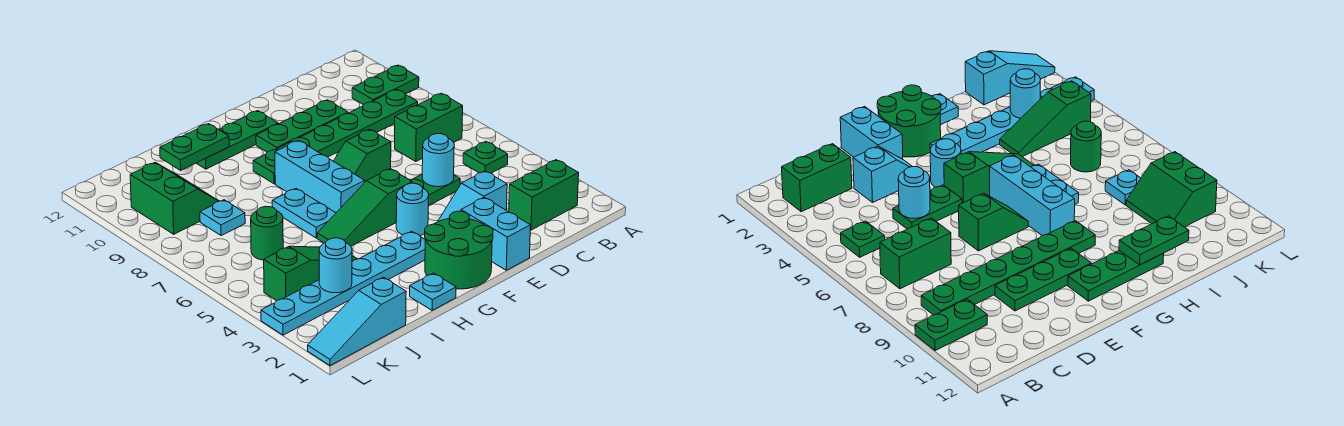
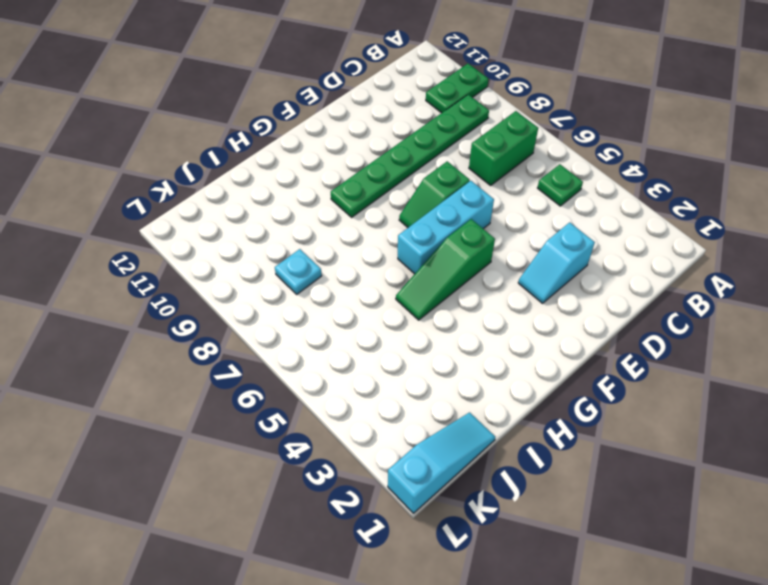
cyan brick E6:G6 level 1 -> cyan brick G6:G8 level 1
cyan slope J1:L1 level 1 top L -> cyan slope J1:L1 level 1 top J
none -> green brick B2:C2 level 1
none -> green plate D5:E5 level 1
none -> green plate D10:F10 level 1

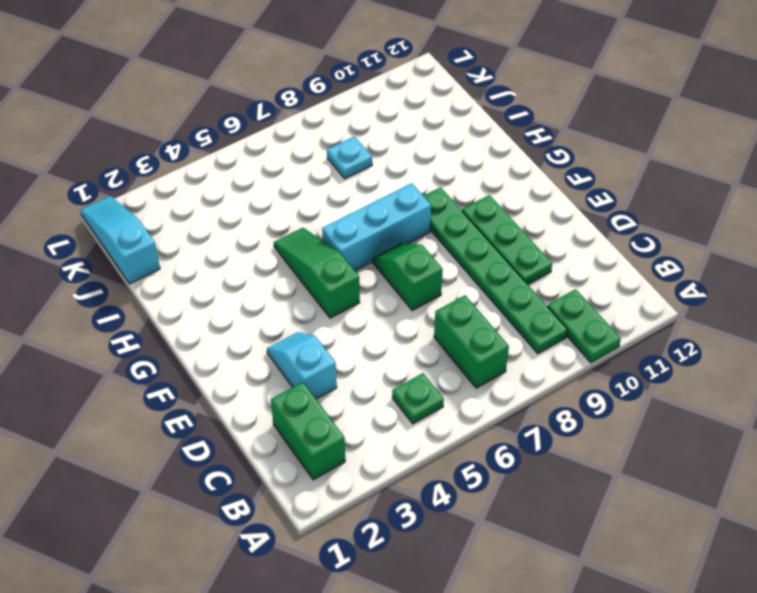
none -> green plate D5:E5 level 1
none -> cyan brick E1:E2 level 1
none -> green round brick F1:G2 level 1

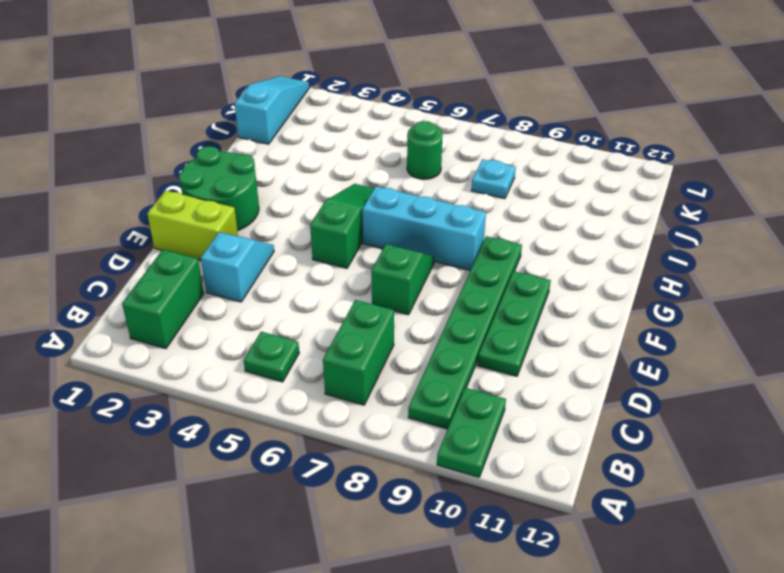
lime brick E1:E2 level 1 -> cyan brick E1:E2 level 1
none -> green plate D5:E5 level 1
none -> cyan round brick F4 level 1
none -> green plate F11:H11 level 1

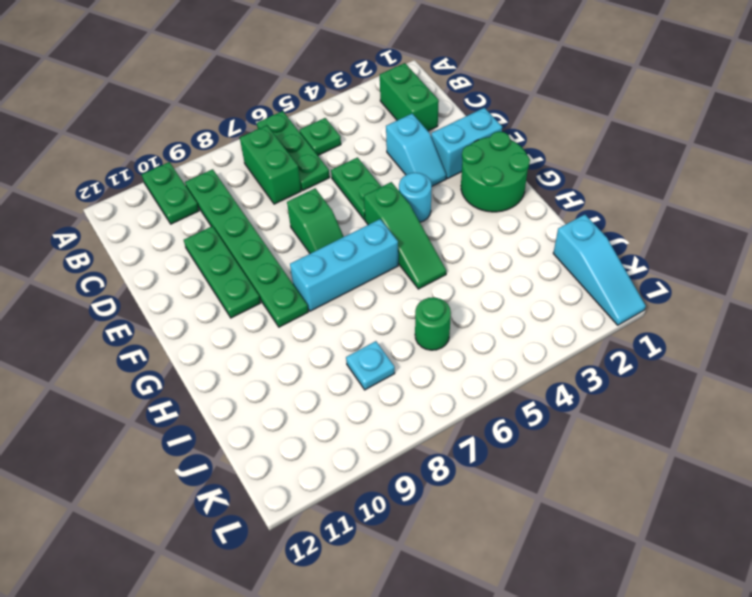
green plate A6:C6 level 1 -> green plate F11:H11 level 1
none -> cyan plate G3:L3 level 1
none -> cyan plate H1 level 1
none -> cyan plate H6:H7 level 1

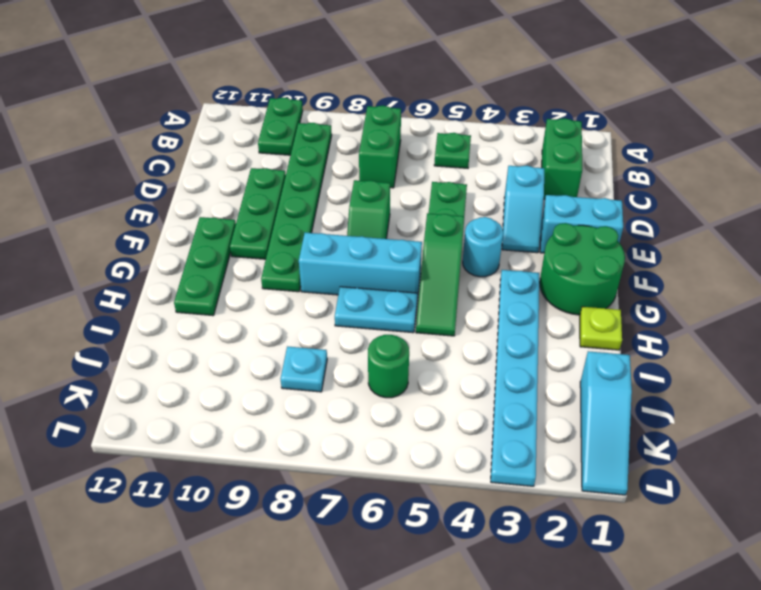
lime plate H1 level 1 -> cyan plate H1 level 1
none -> green slope I4:K4 level 1 top K
none -> green slope J9:K10 level 1 top K
none -> cyan round brick D5 level 2

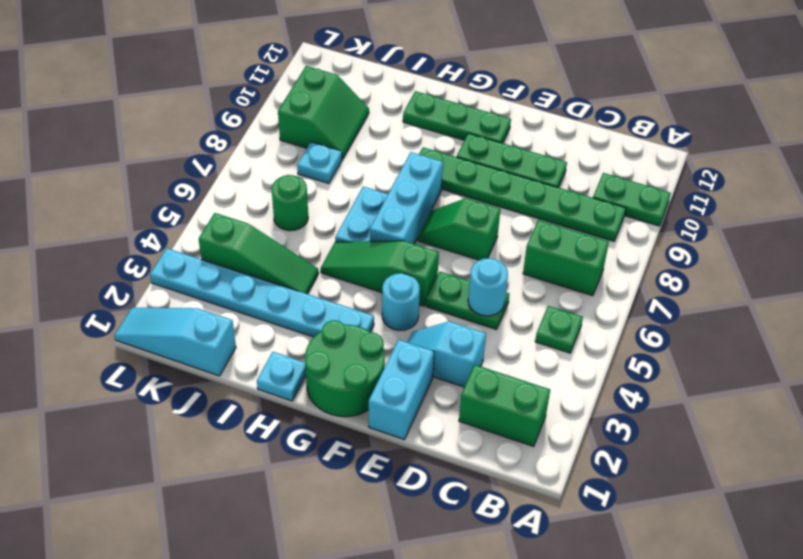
none -> green plate H11:I11 level 2
none -> cyan round brick J3 level 2

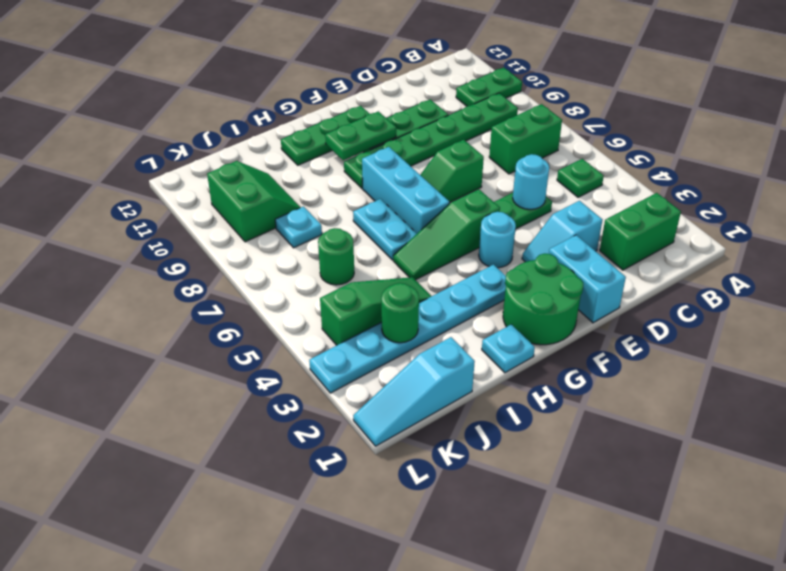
green plate F10:G10 level 2 -> green plate H11:I11 level 2
green round brick J3 level 2 -> cyan round brick J3 level 2

